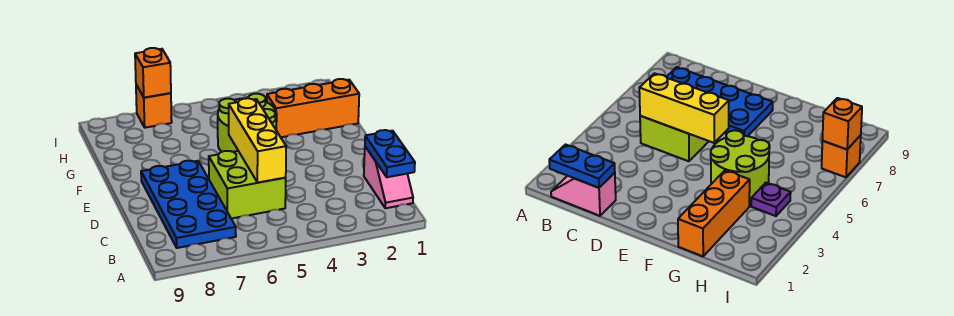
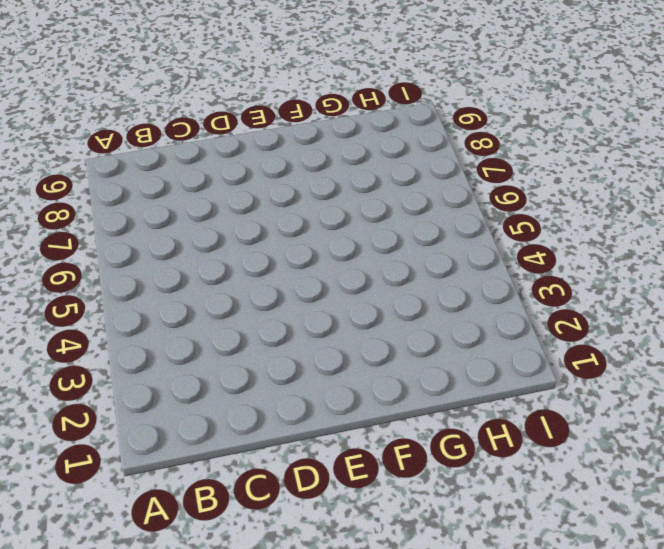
none -> pink slope B1:C1 level 1 top C
none -> blue plate B7:E8 level 1

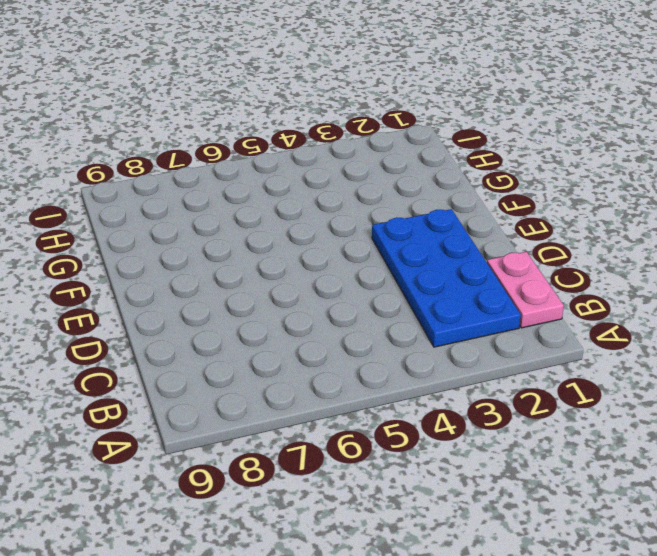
pink plate B1:C1 level 1 -> pink slope B1:C1 level 1 top C
blue plate B2:E3 level 1 -> blue plate B7:E8 level 1
none -> lime brick C5:D6 level 1
none -> lime round brick F4:G5 level 1

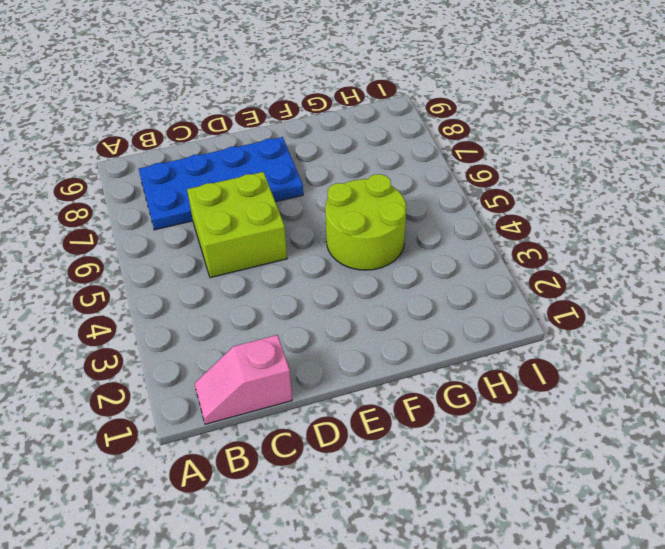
none -> orange brick G1:G3 level 1
none -> purple plate H4 level 1

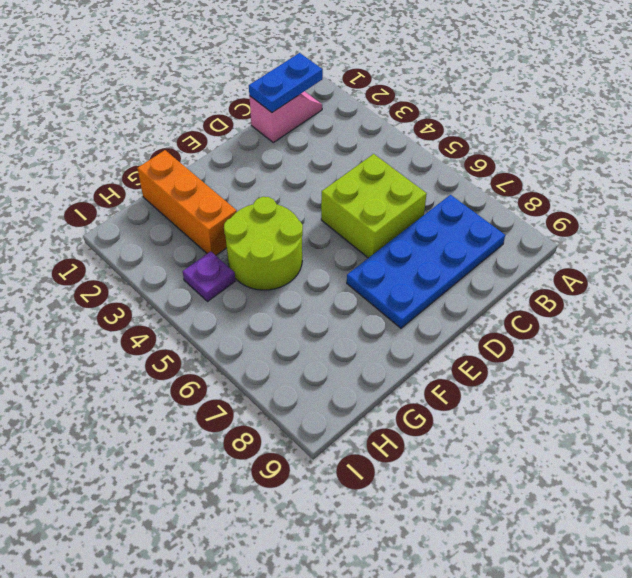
none -> orange brick I7 level 1
none -> yellow brick C5:E5 level 2

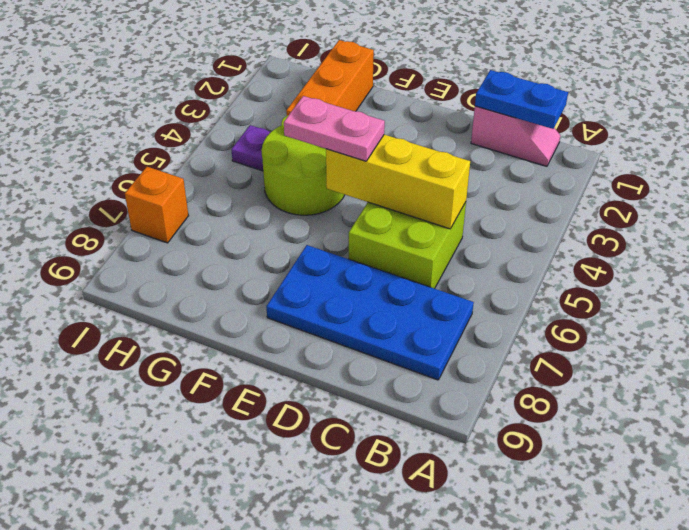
pink plate E5:F5 level 3 -> none
none -> orange brick I7 level 2

